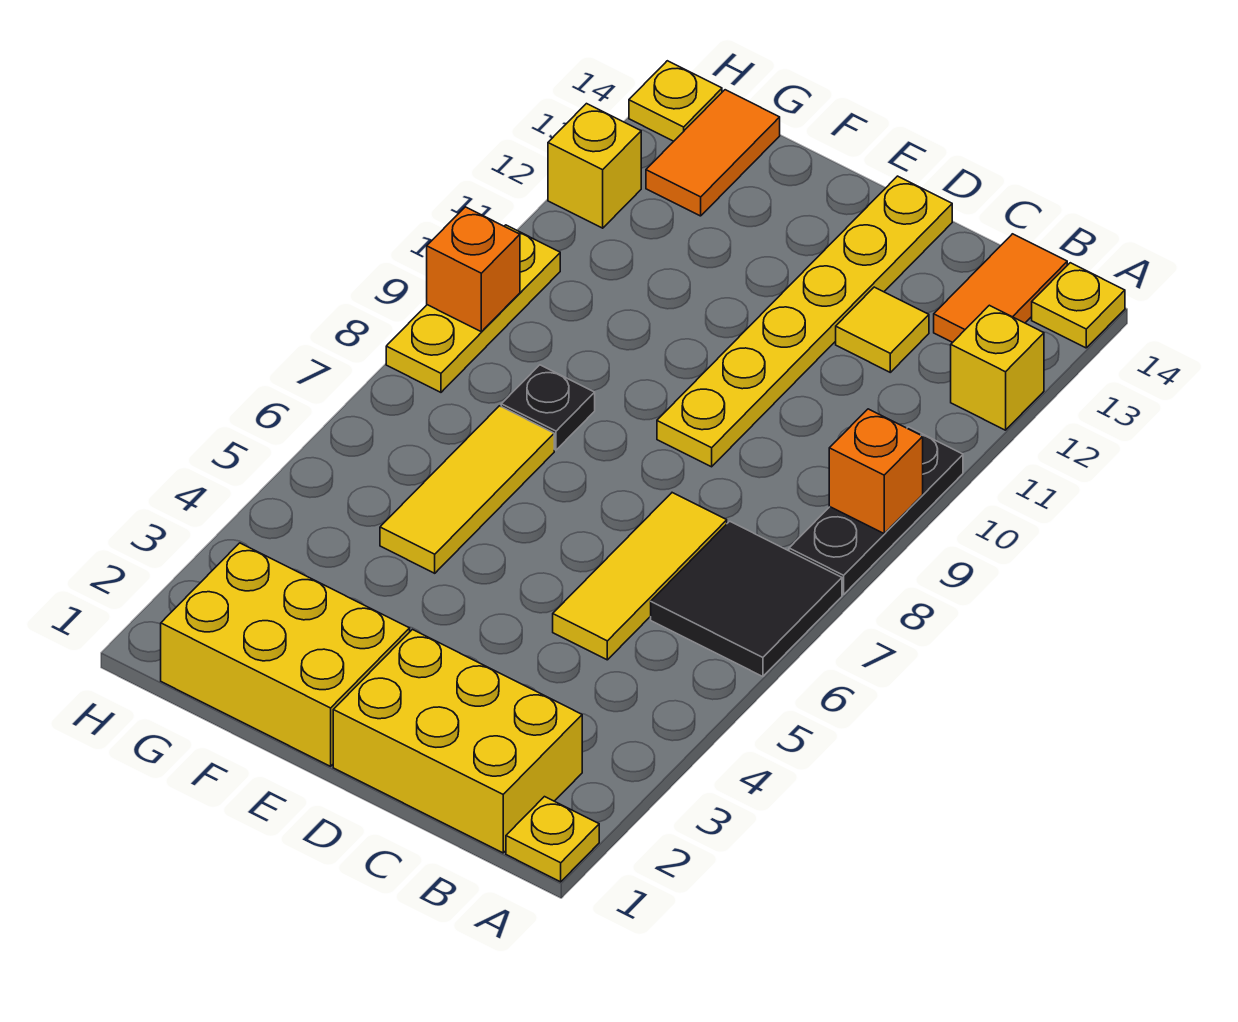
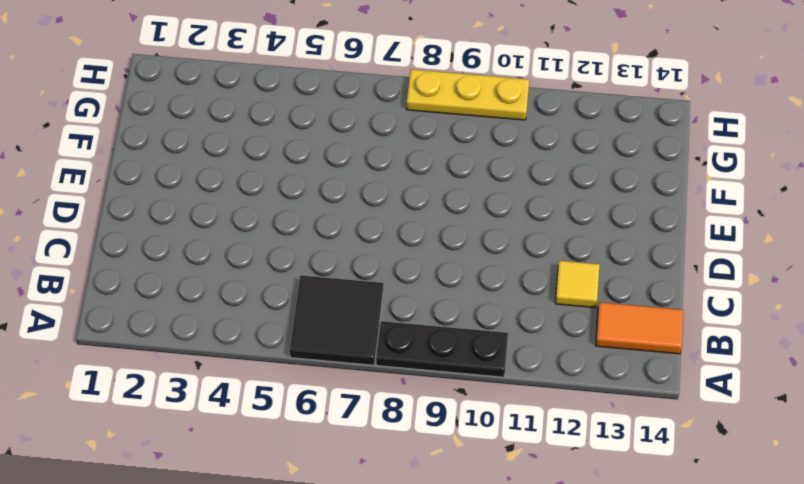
none -> yellow plate A1 level 1
none -> yellow brick A12 level 1
none -> yellow plate A14 level 1

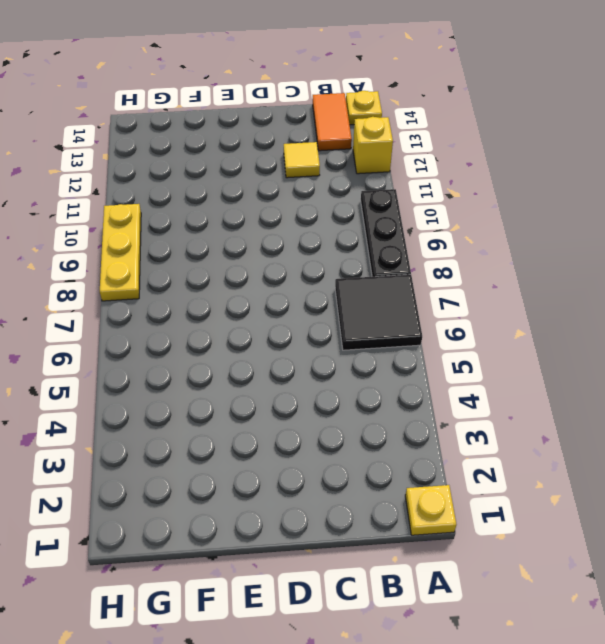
none -> yellow brick B1:D2 level 1
none -> yellow tile C5:C7 level 1
none -> yellow plate D9:D14 level 1

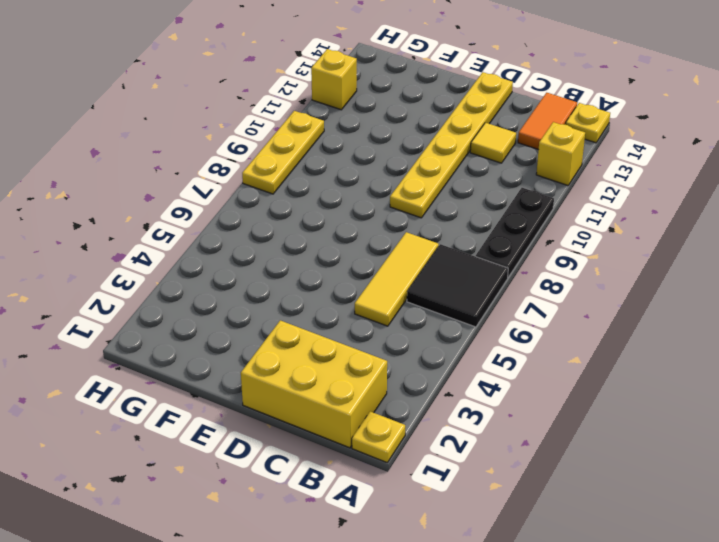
none -> yellow brick E1:G2 level 1
none -> yellow tile F5:F7 level 1
none -> black plate F8 level 1

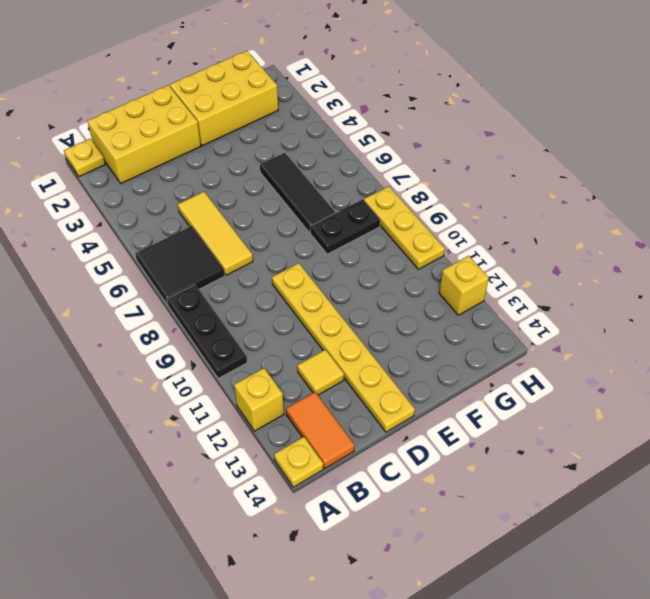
black tile F5:F7 level 1 -> yellow tile F5:F7 level 1
black plate F8:G8 level 1 -> black plate F8 level 1
none -> orange tile G13:G14 level 1
none -> yellow plate H14 level 1
none -> orange brick A9 level 2

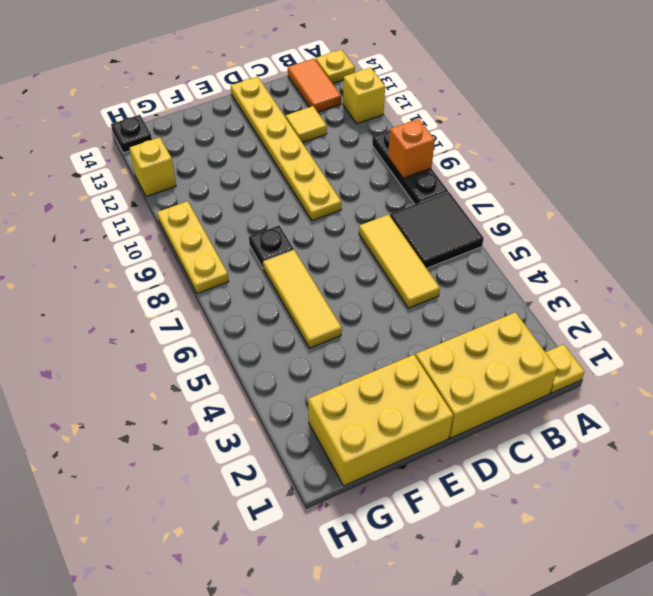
black plate H14 level 1 -> yellow plate H14 level 1
none -> orange tile G13:G14 level 1
none -> orange brick H9 level 2

